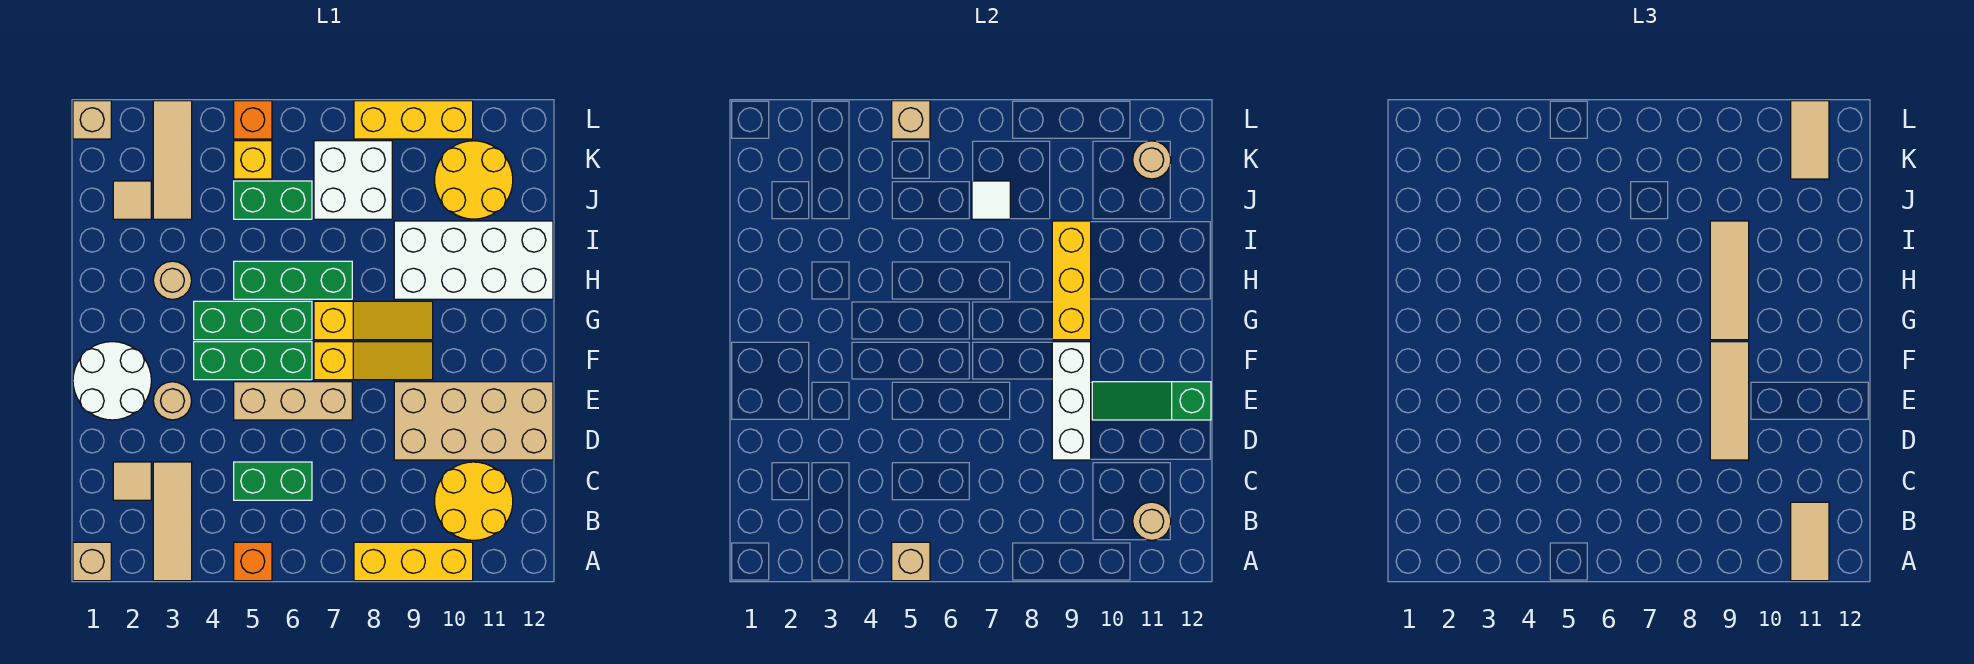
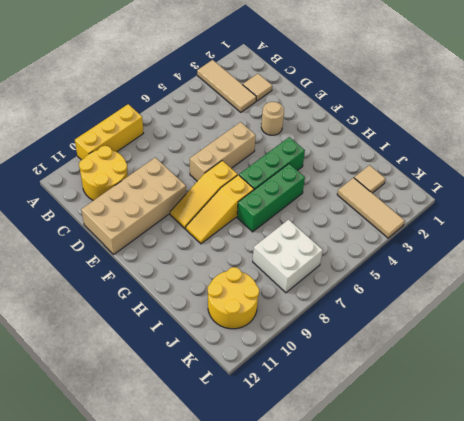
none -> tan brick A1 level 1
none -> orange brick A5 level 1
none -> green brick C5:C6 level 1
none -> white round brick E1:F2 level 1

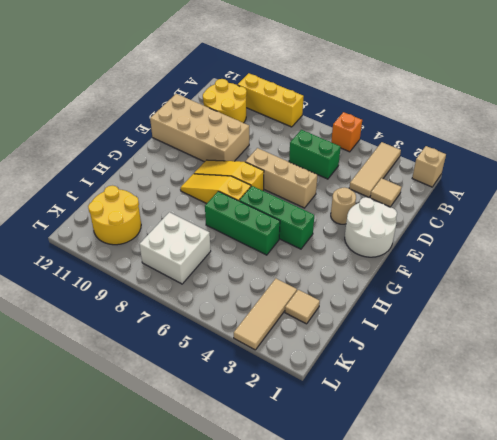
none -> green brick F4:F6 level 1
none -> tan round brick H3 level 1
none -> white brick H9:I12 level 1
none -> green brick J5:J6 level 1

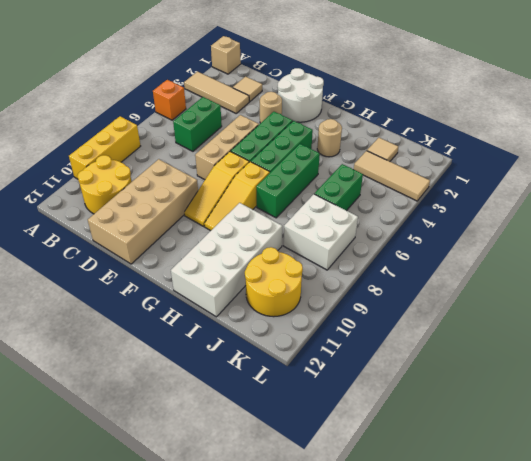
none -> yellow brick K5 level 1
none -> tan brick L1 level 1
none -> orange brick L5 level 1
none -> yellow brick L8:L10 level 1

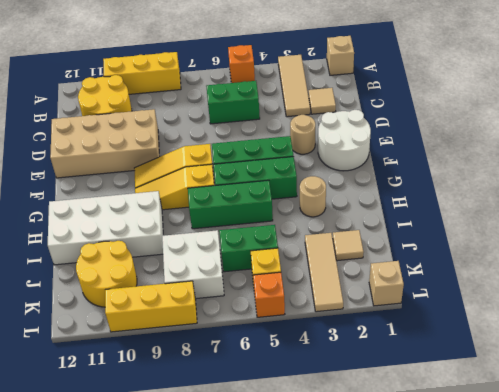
none -> tan brick E5:E7 level 1
none -> tan brick A5 level 2
none -> tan round brick B11 level 2
none -> white brick D9:F9 level 2

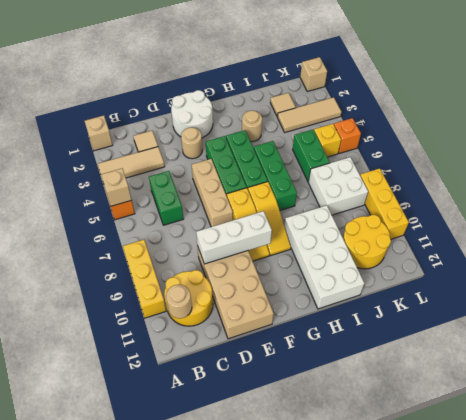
none -> green slope E10:E12 level 2 top 12
none -> yellow brick G9:I9 level 2
none -> white tile J7 level 2
none -> tan round brick K11 level 2

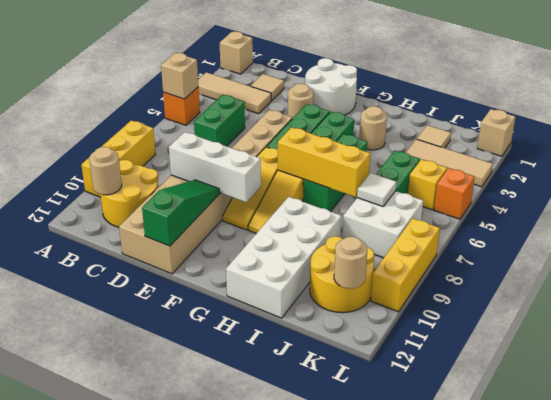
yellow brick G7:I7 level 2 -> yellow brick G9:I9 level 2
none -> tan brick L5 level 2
none -> tan tile A11:B11 level 3
none -> tan tile D9:F9 level 3
none -> tan tile G9:I9 level 3

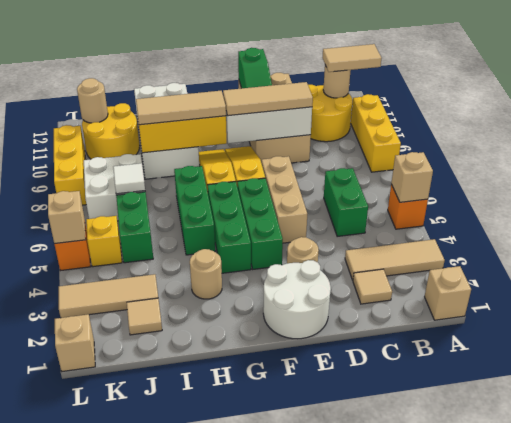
none -> tan tile K11:L11 level 3

